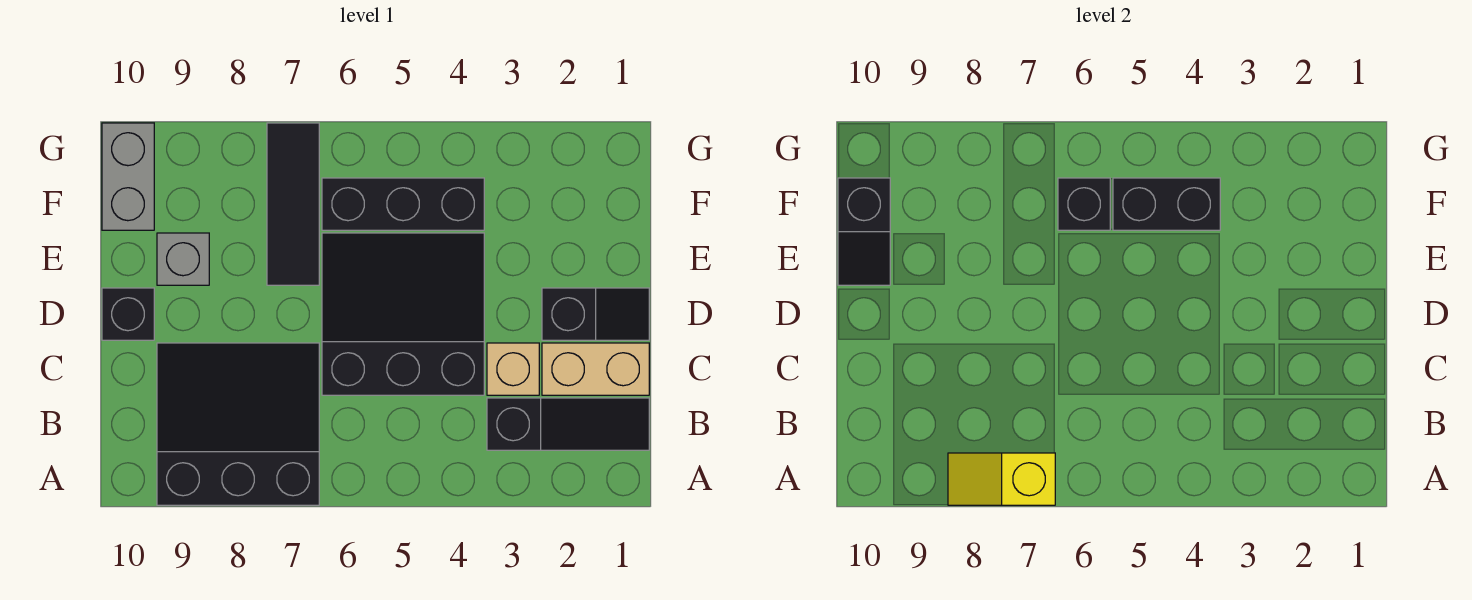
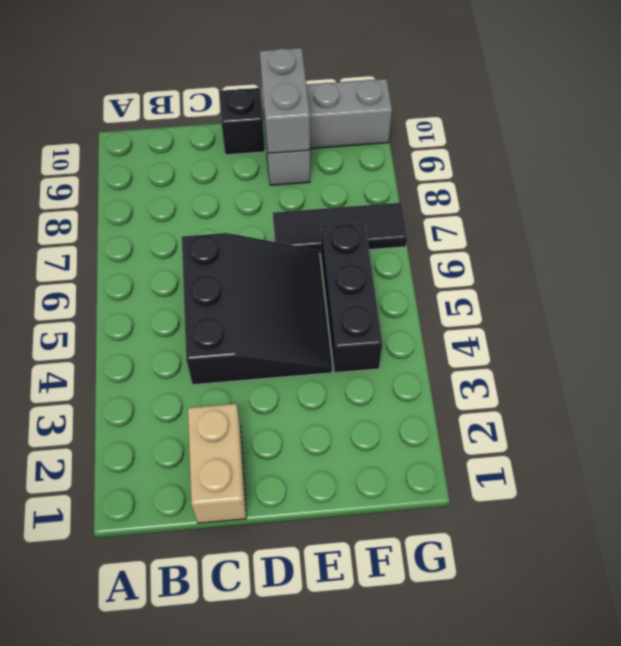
grey brick E9:E10 level 2 -> black slope E10:F10 level 2 top F
none -> black slope A7:C9 level 1 top A
none -> black slope B1:B3 level 1 top 3
none -> tan brick C3 level 1

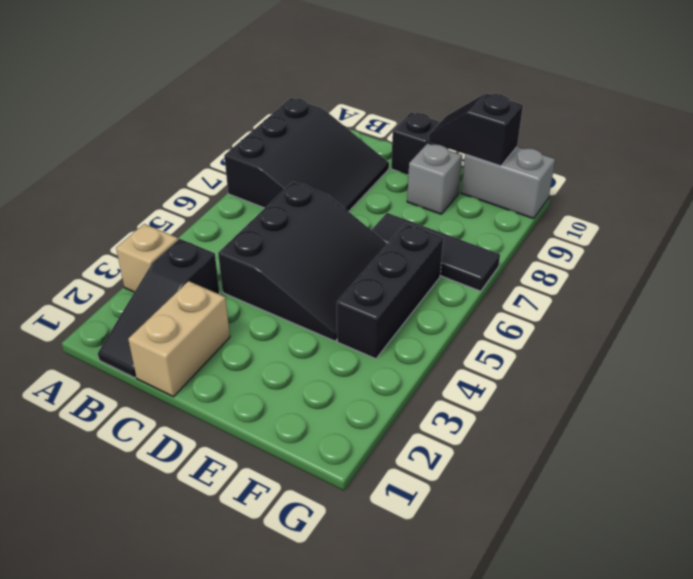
tan brick A3 level 1 -> tan brick C3 level 1
none -> black slope D1:D2 level 1 top 2
none -> yellow slope A7:A8 level 2 top 7
none -> black brick F4:F5 level 2

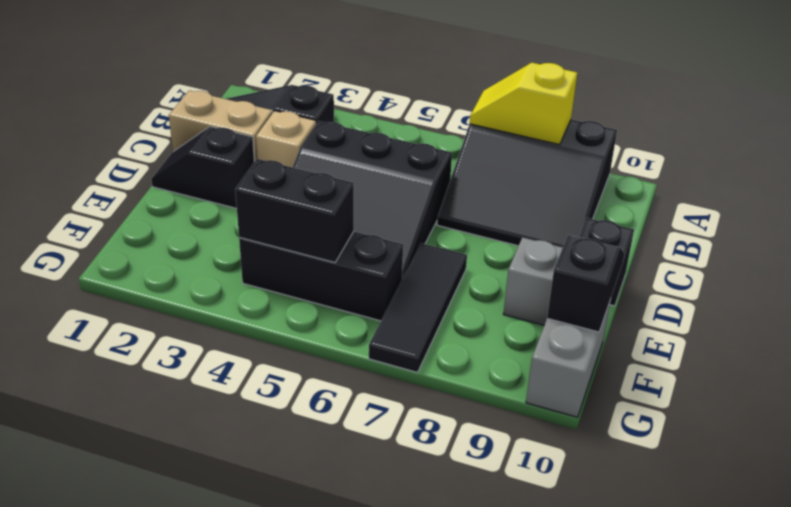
yellow slope A7:A8 level 2 top 8 -> yellow slope A7:A8 level 2 top 7
none -> black brick F6 level 2

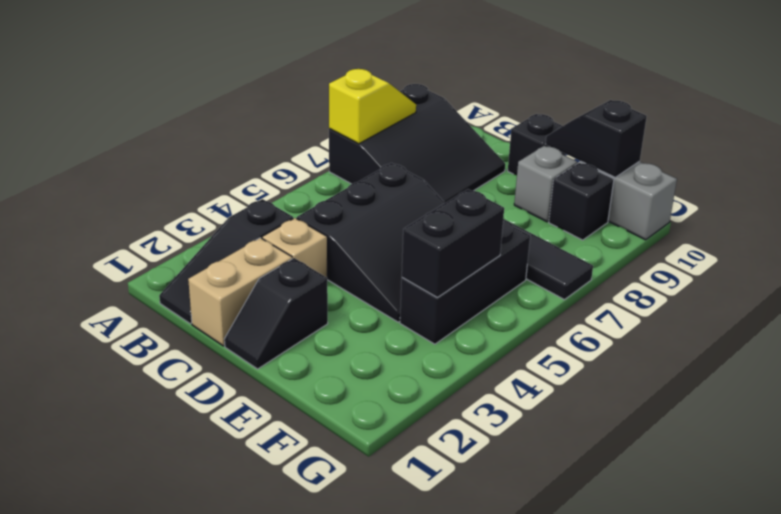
black brick F9 level 1 -> black brick F6 level 2

